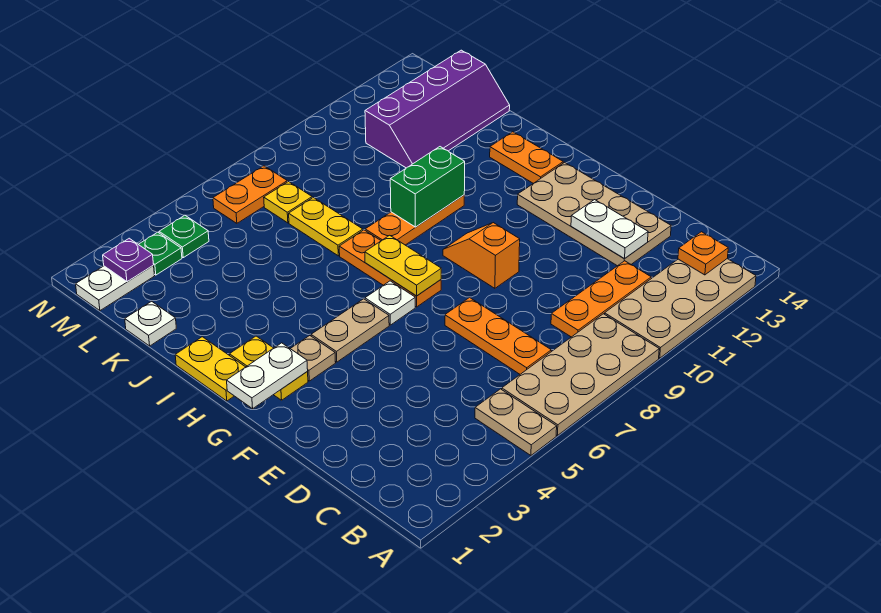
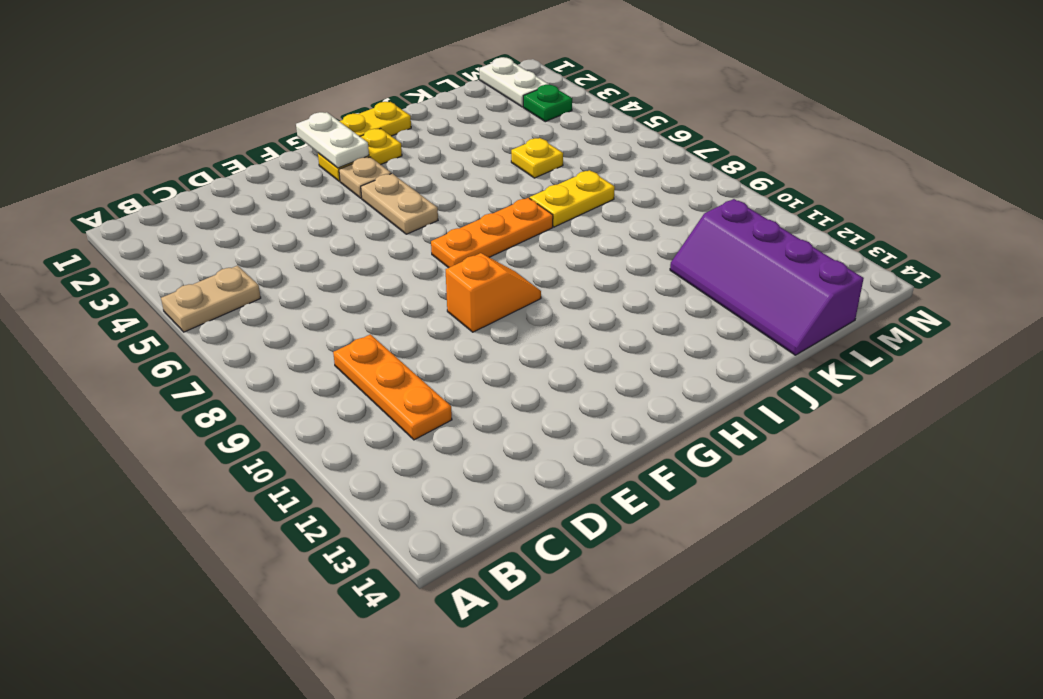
yellow plate K5 level 1 -> yellow plate L7 level 1
none -> tan plate A6:B9 level 1
none -> tan plate A10:B13 level 1
none -> orange plate C7:E7 level 1

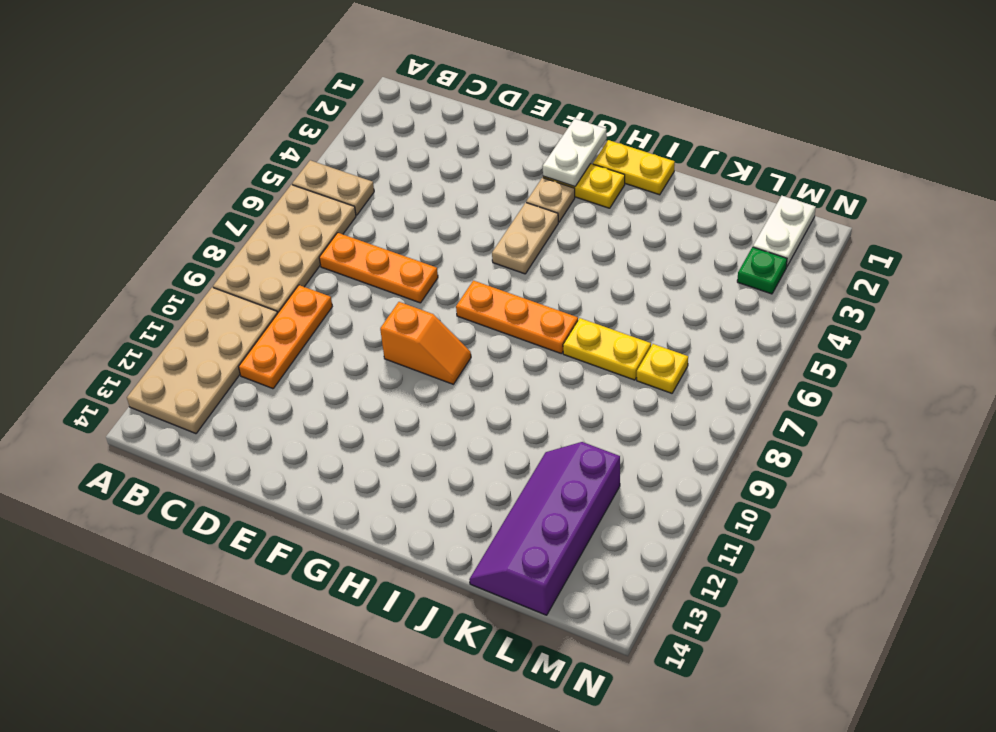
none -> tan plate D12:G13 level 1
none -> white plate G6 level 1
none -> orange plate H13:I13 level 1

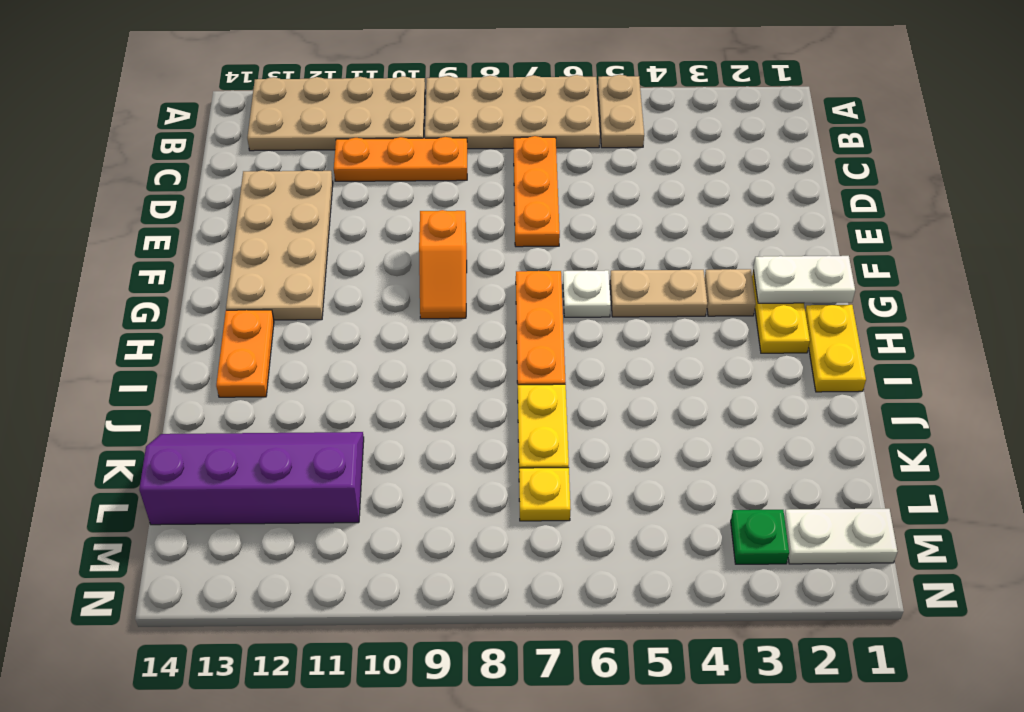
none -> orange plate I8:I10 level 1
none -> white plate K1 level 1
none -> green plate M4 level 1

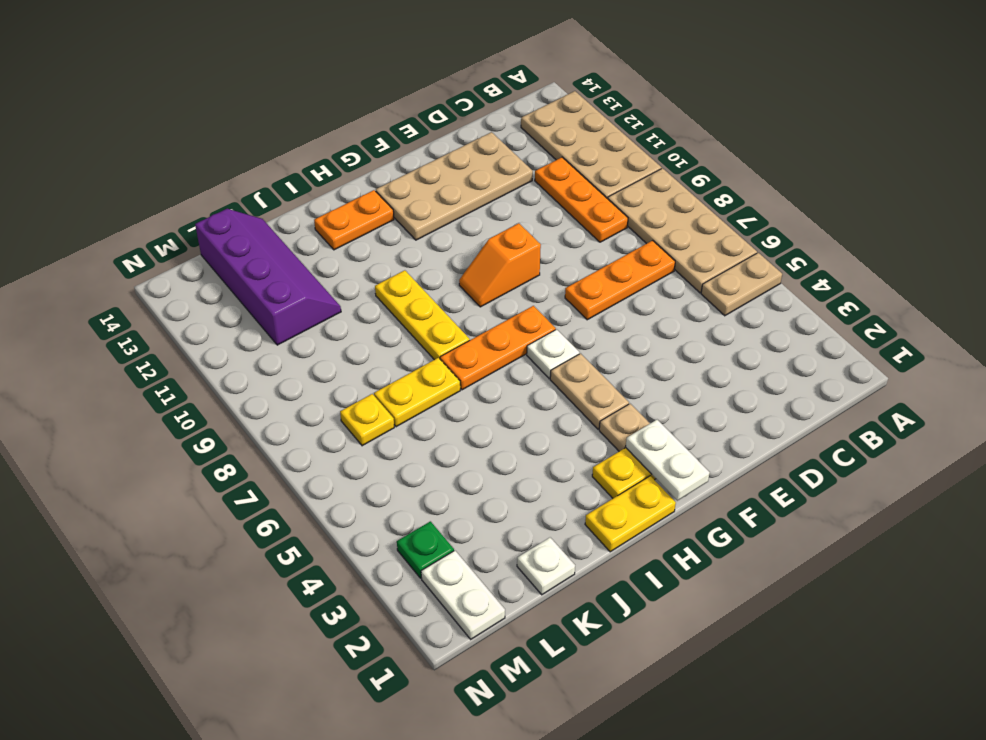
yellow plate I8:I10 level 1 -> orange plate I8:I10 level 1
none -> green plate M4 level 1
none -> orange plate M6:M7 level 1
none -> orange plate B13 level 2

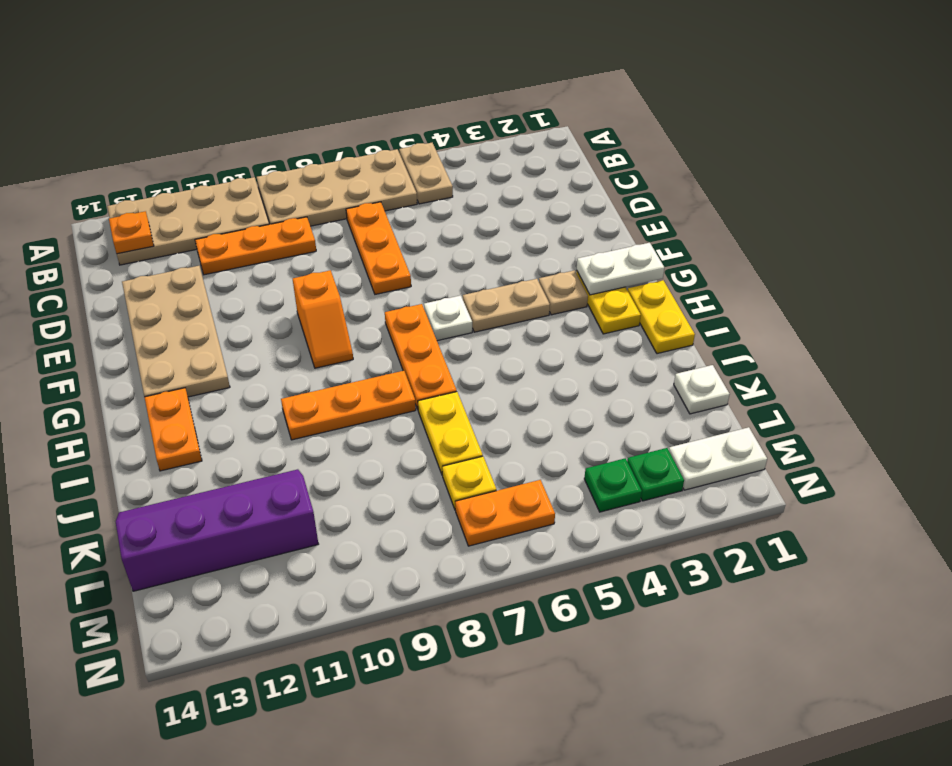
none -> white plate D12:E12 level 2
none -> yellow plate G7:H7 level 2
none -> green brick I9:I10 level 2

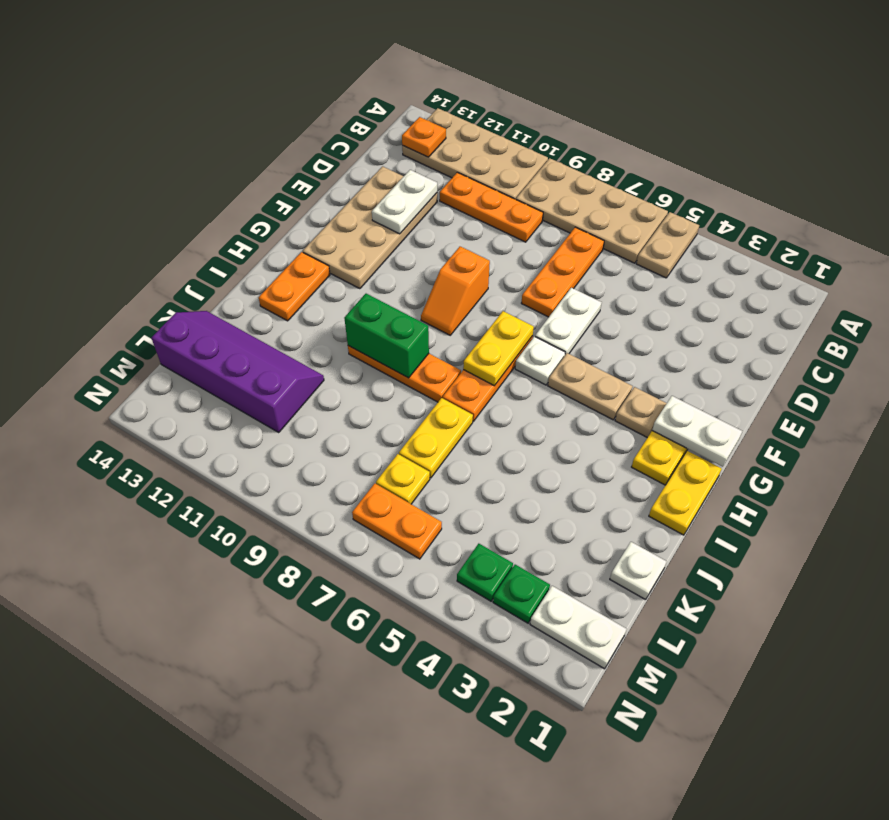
white plate E6:F6 level 1 -> none
none -> purple plate M2 level 2

